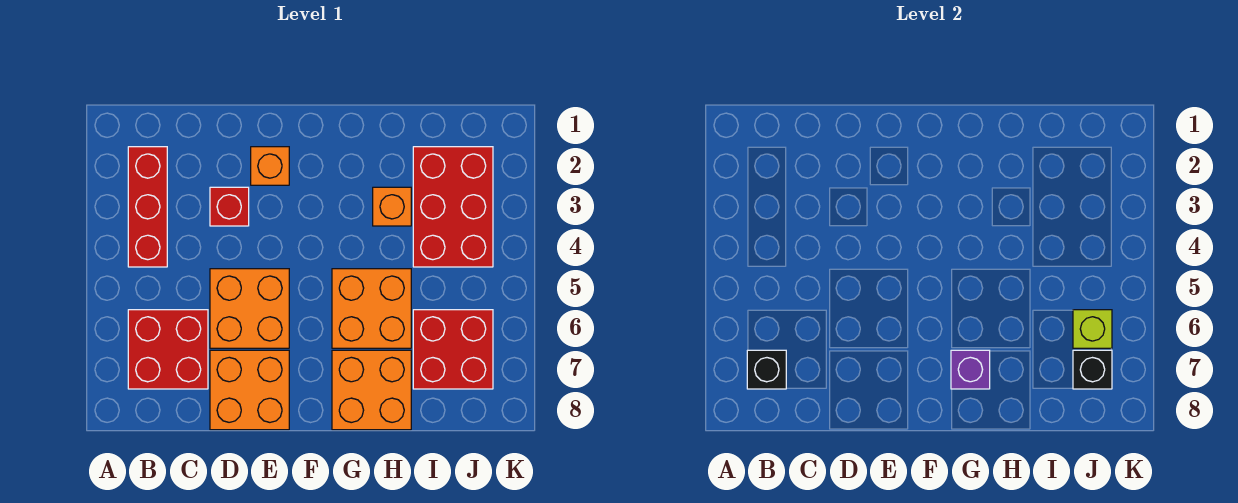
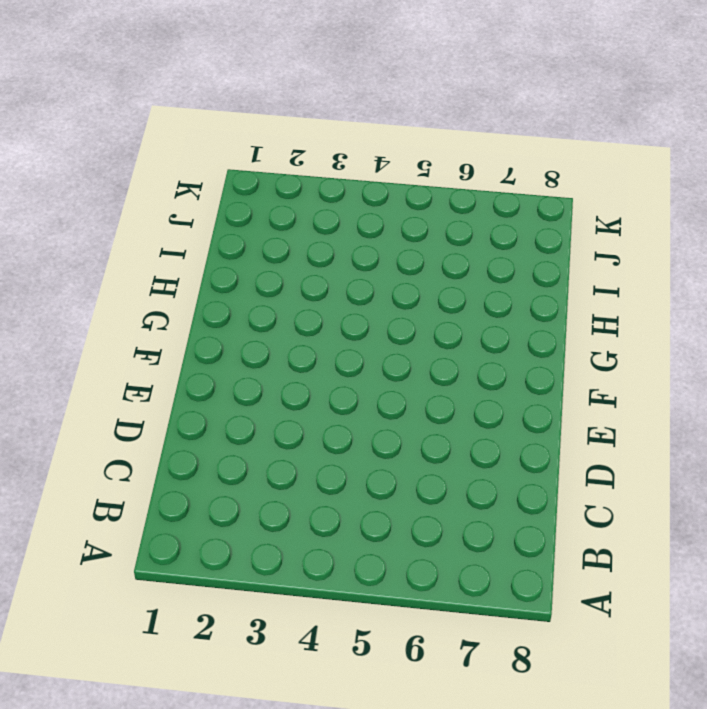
none -> red brick B2:B4 level 1
none -> red brick B6:C7 level 1
none -> red brick D3 level 1

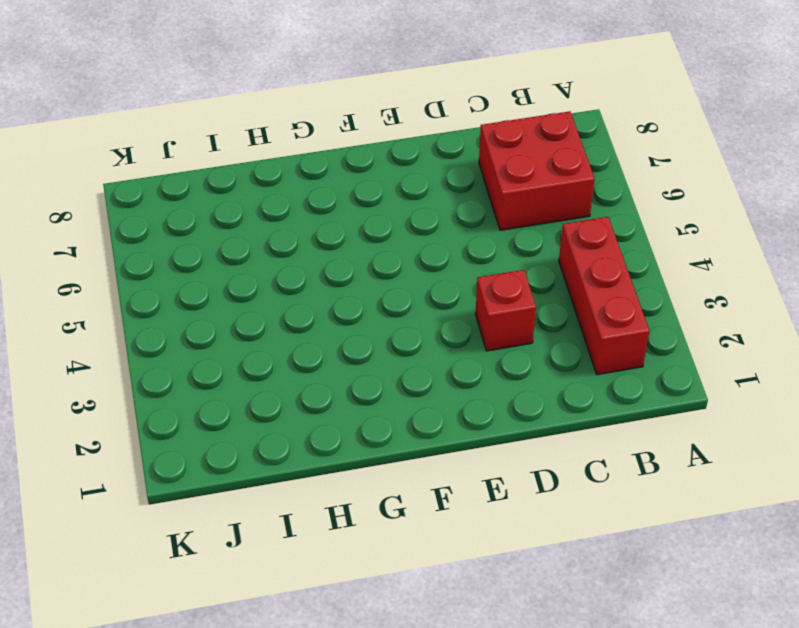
none -> orange brick D5:E6 level 1
none -> orange brick D7:E8 level 1
none -> orange brick E2 level 1

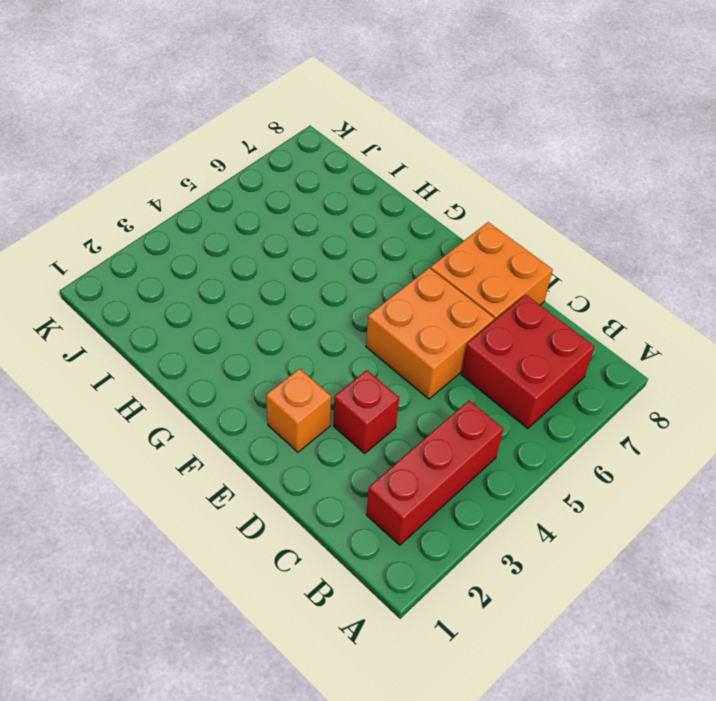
none -> orange brick G5:H6 level 1
none -> orange brick G7:H8 level 1
none -> orange brick H3 level 1

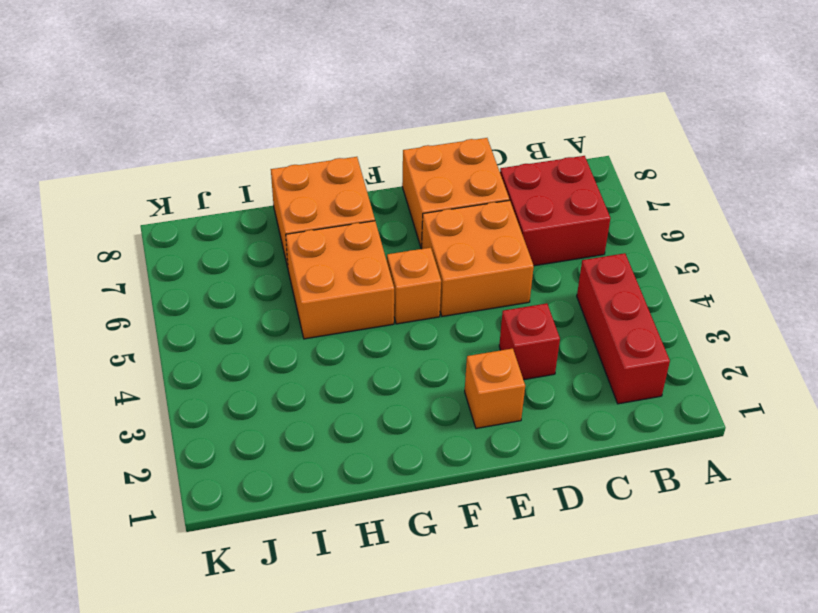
orange brick F5 level 1 -> orange brick H3 level 1
none -> red brick I2:J4 level 1
none -> red brick I6:J7 level 1
none -> black brick B7 level 2

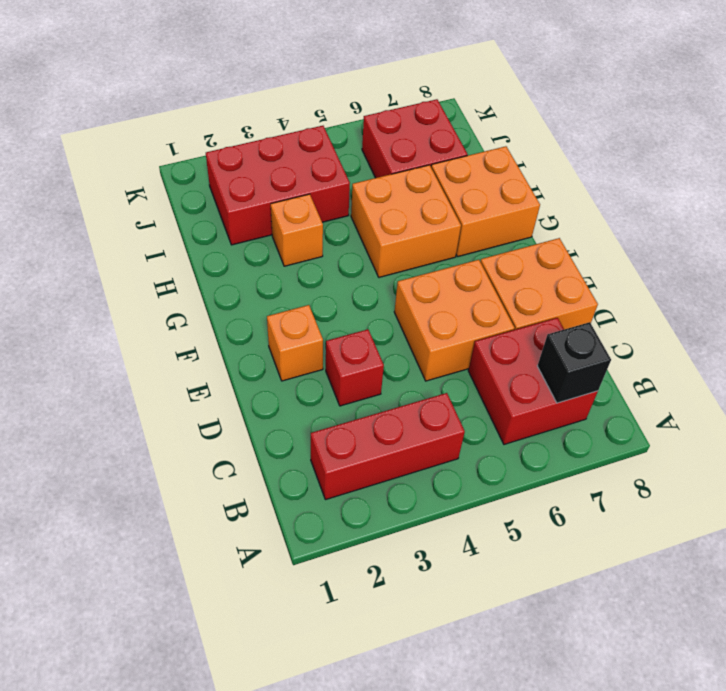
none -> purple brick G7 level 2
none -> lime brick J6 level 2
none -> black brick J7 level 2

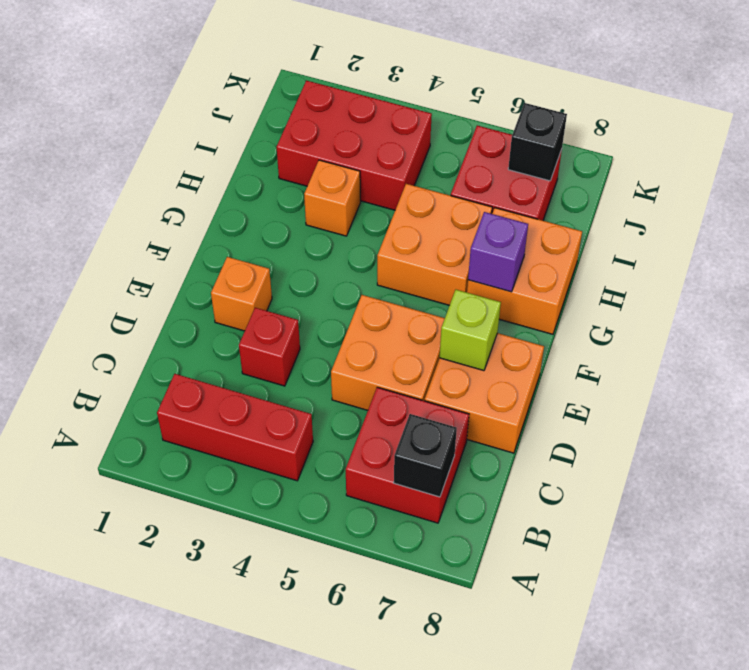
lime brick E7 level 2 -> lime brick J6 level 2

